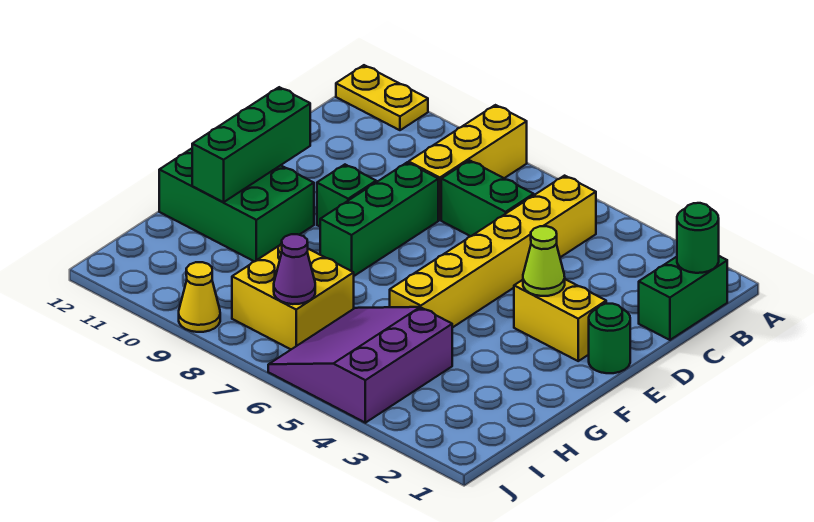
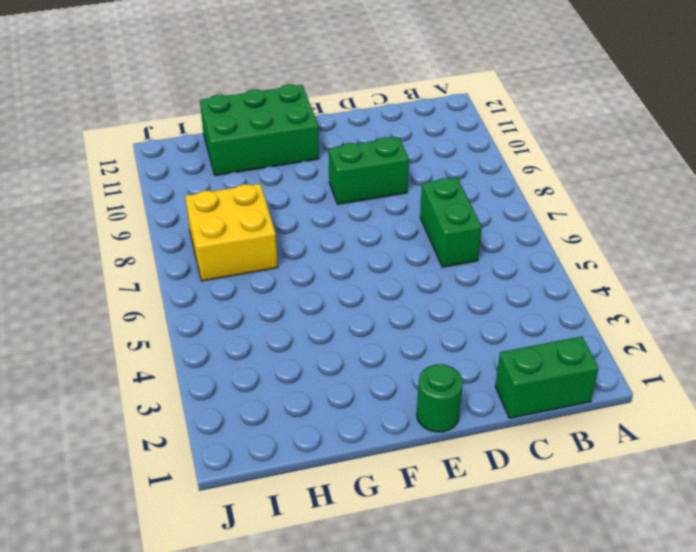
green brick D9:E9 level 1 -> green brick E9 level 1
green brick F11:H12 level 1 -> green brick F10:G12 level 1
none -> yellow brick A8:C8 level 1
none -> yellow plate A11:A12 level 1
none -> yellow brick B5:G5 level 1

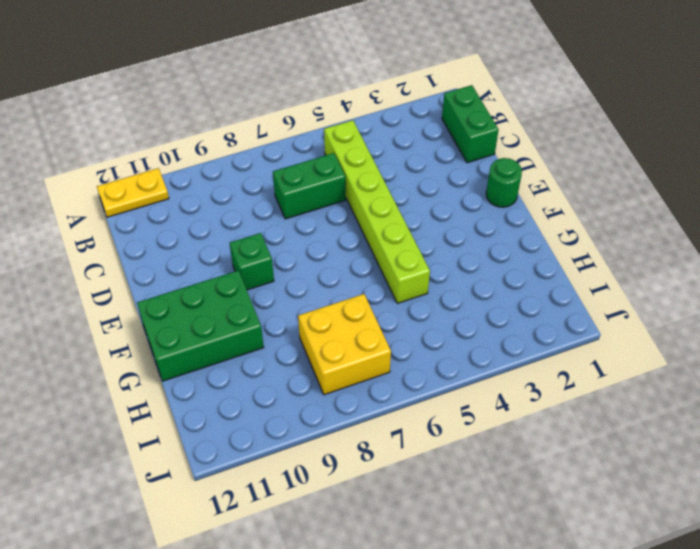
lime brick B5:G5 level 1 -> yellow brick B5:G5 level 1
none -> yellow brick A8:C8 level 1
none -> green brick D8:F8 level 1
none -> yellow brick E2:E3 level 1

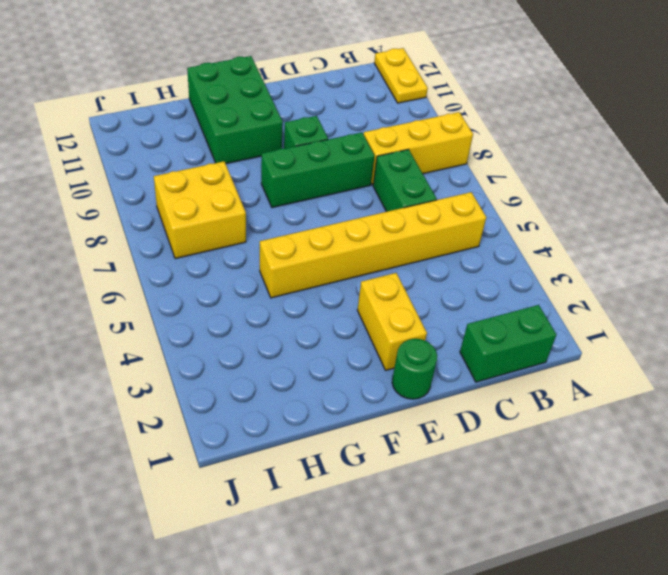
none -> purple slope H4:J6 level 1 top 4
none -> yellow cone J9 level 1
none -> green round brick B1 level 2

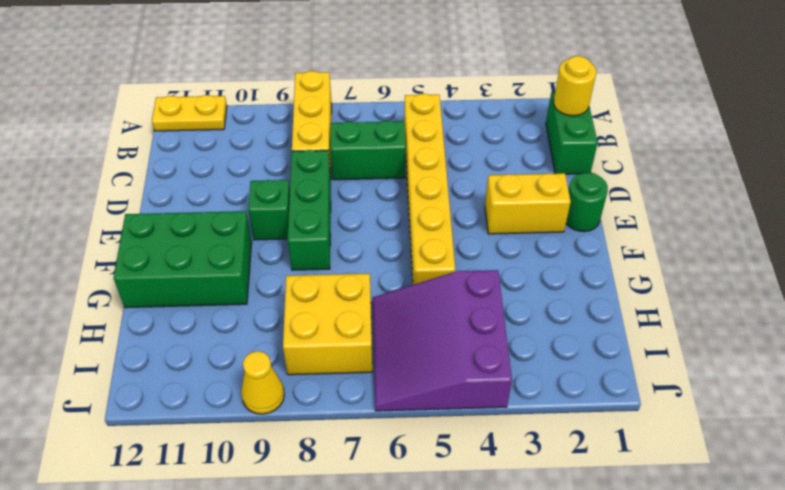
yellow round brick B1 level 2 -> green round brick B1 level 2
none -> lime cone E3 level 2
none -> green brick E11:G11 level 2
none -> purple cone I7 level 2

